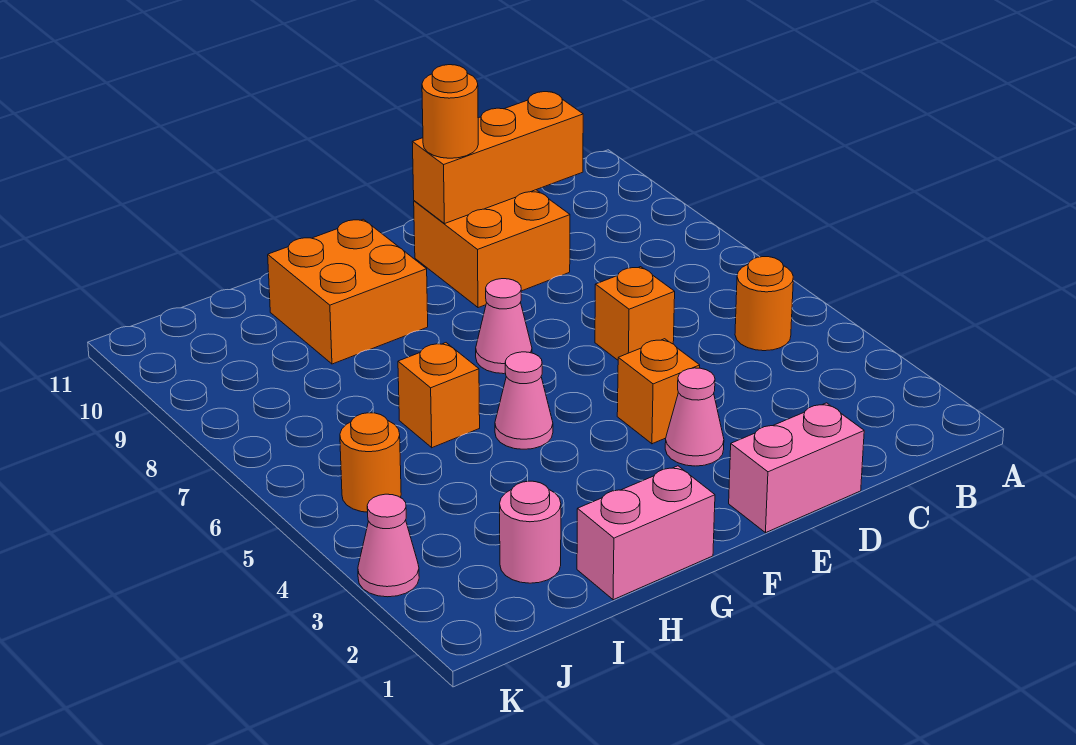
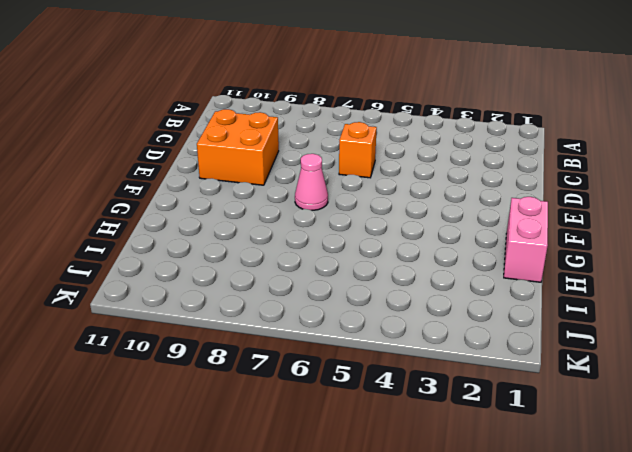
none -> orange round brick B5 level 1
none -> pink brick D1:E1 level 1
none -> pink cone E3 level 1

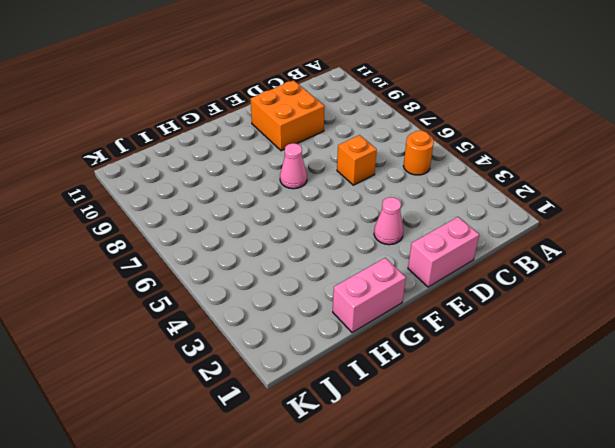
none -> orange brick E4 level 1
none -> pink cone G5 level 1
none -> orange brick G9:H10 level 1

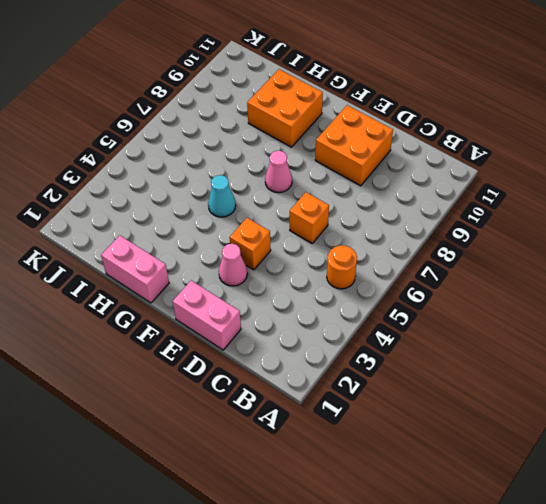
cyan cone G5 level 1 -> pink cone G5 level 1
none -> orange brick H6 level 1
none -> pink round brick I2 level 1
none -> orange round brick J5 level 1

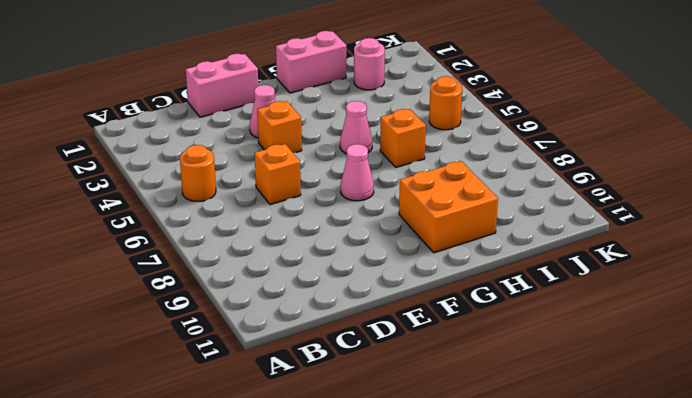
none -> orange brick D9:E10 level 1
none -> pink cone K3 level 1
none -> orange brick C10:E10 level 2

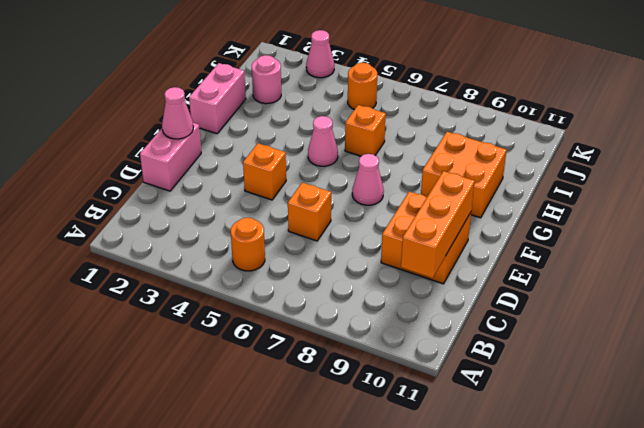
pink cone E1 level 2 -> pink cone E3 level 1
none -> orange round brick E10 level 3

